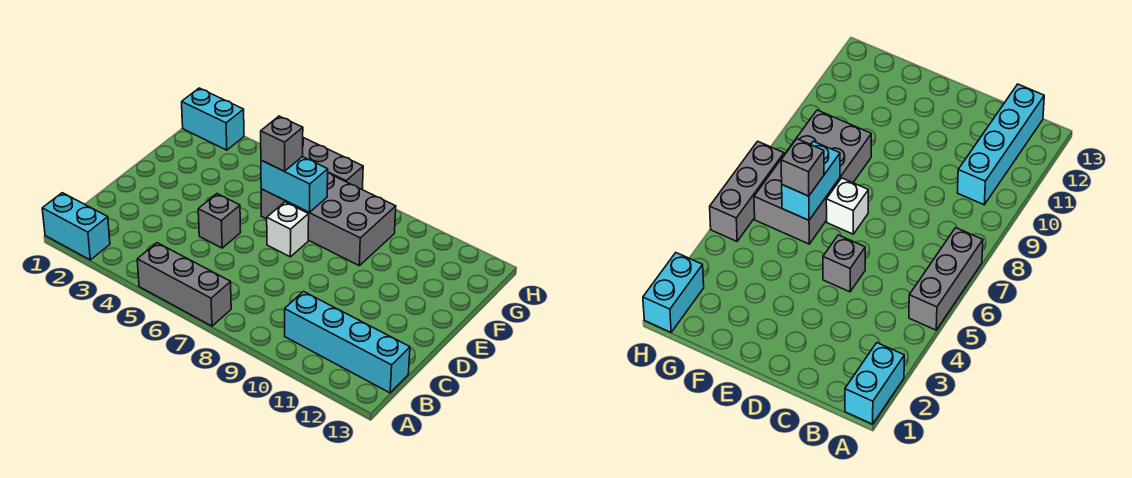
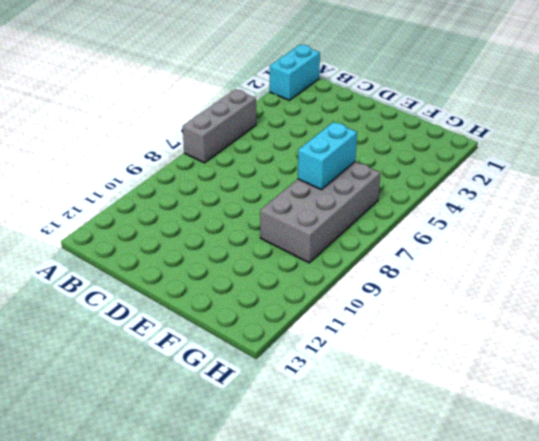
none -> cyan brick B10:B13 level 1
none -> grey brick D5 level 1

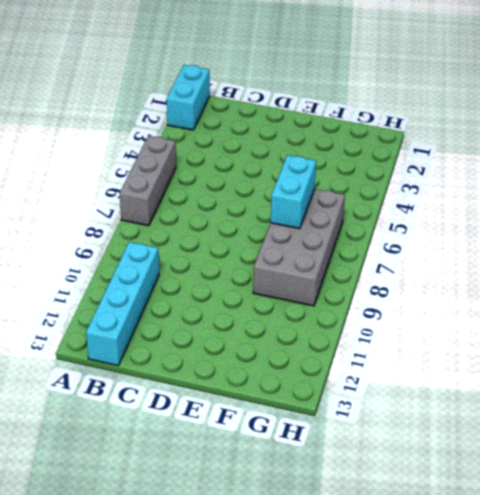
none -> grey brick D5 level 1
none -> white brick E7 level 1

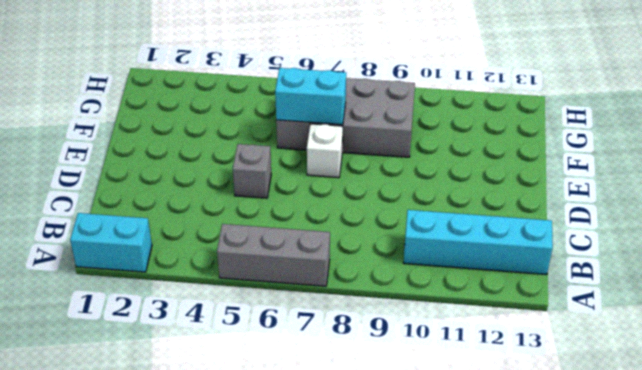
none -> cyan brick H1:H2 level 1
none -> grey brick H5:H7 level 1

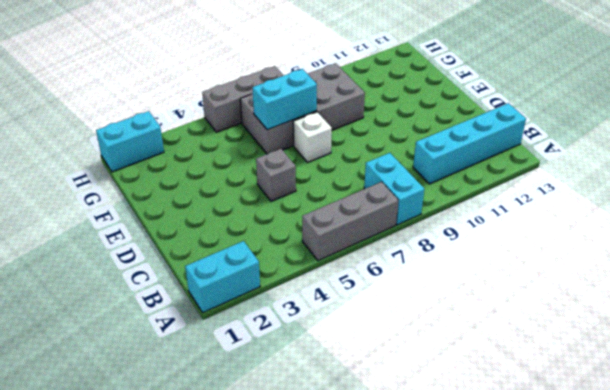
cyan brick A8:B8 level 1 -> none
none -> grey brick F6 level 3

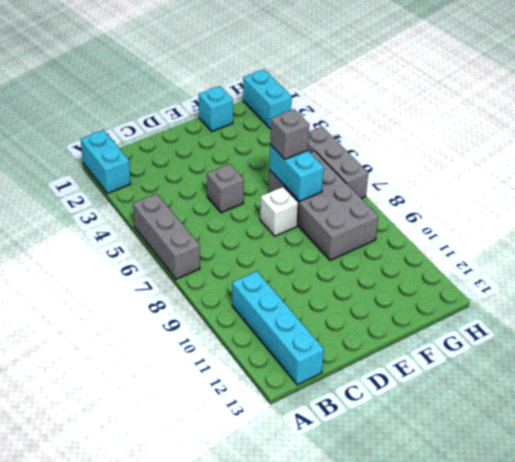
cyan brick F1 level 1 -> none

